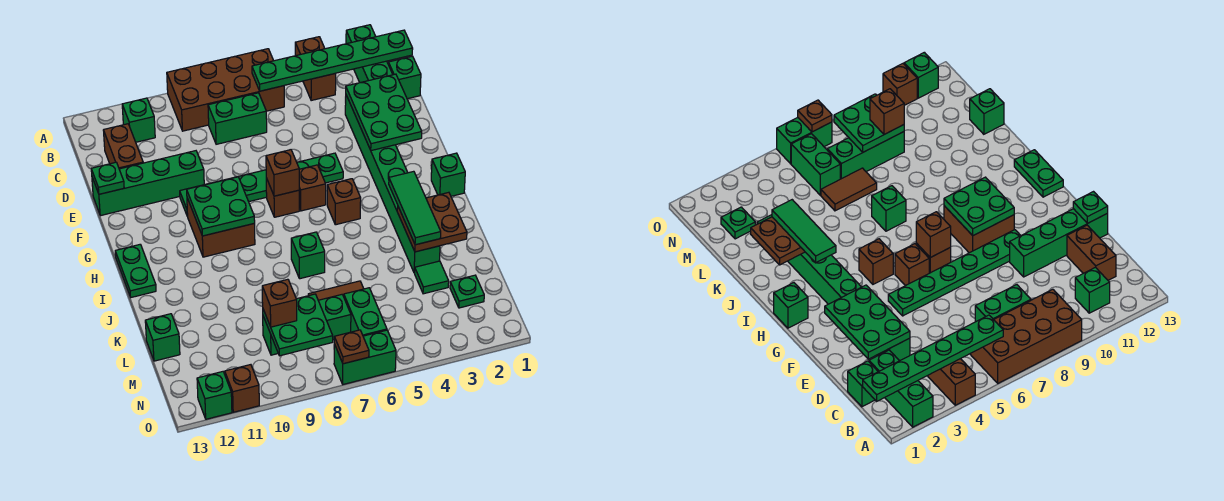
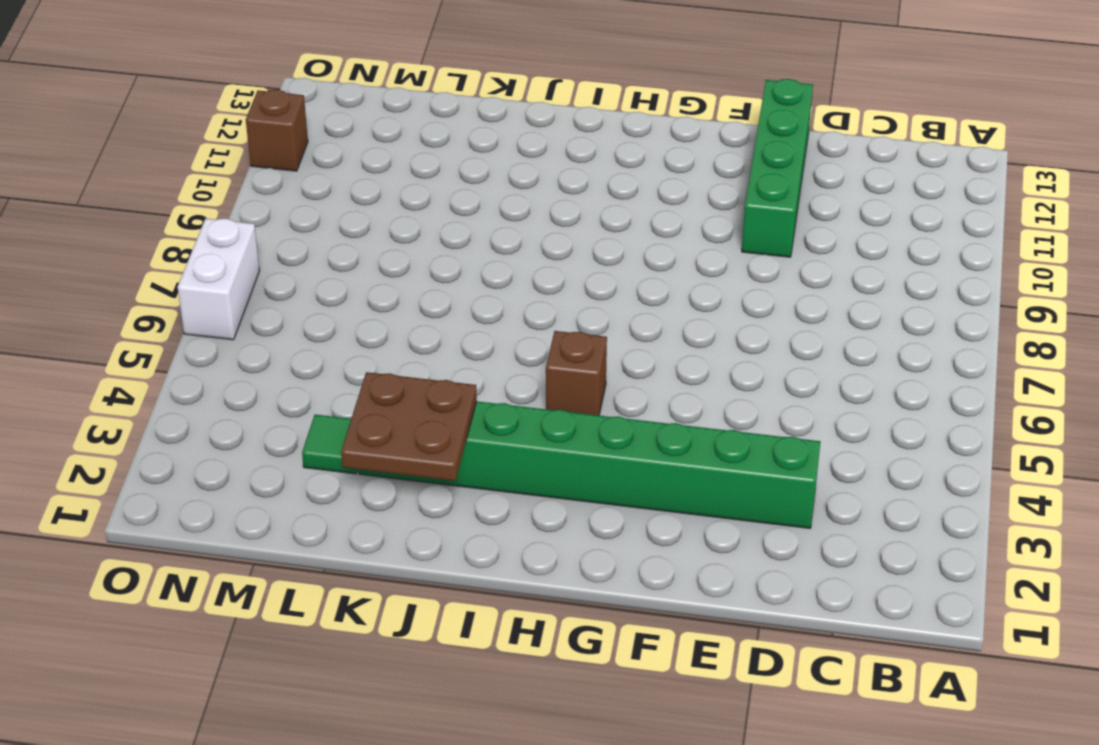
white brick O6:O7 level 1 -> green brick O6:O7 level 1
none -> green brick A2:C2 level 1
none -> brown brick A4:B4 level 1
none -> brown brick A6:B9 level 1
none -> green brick B11 level 1

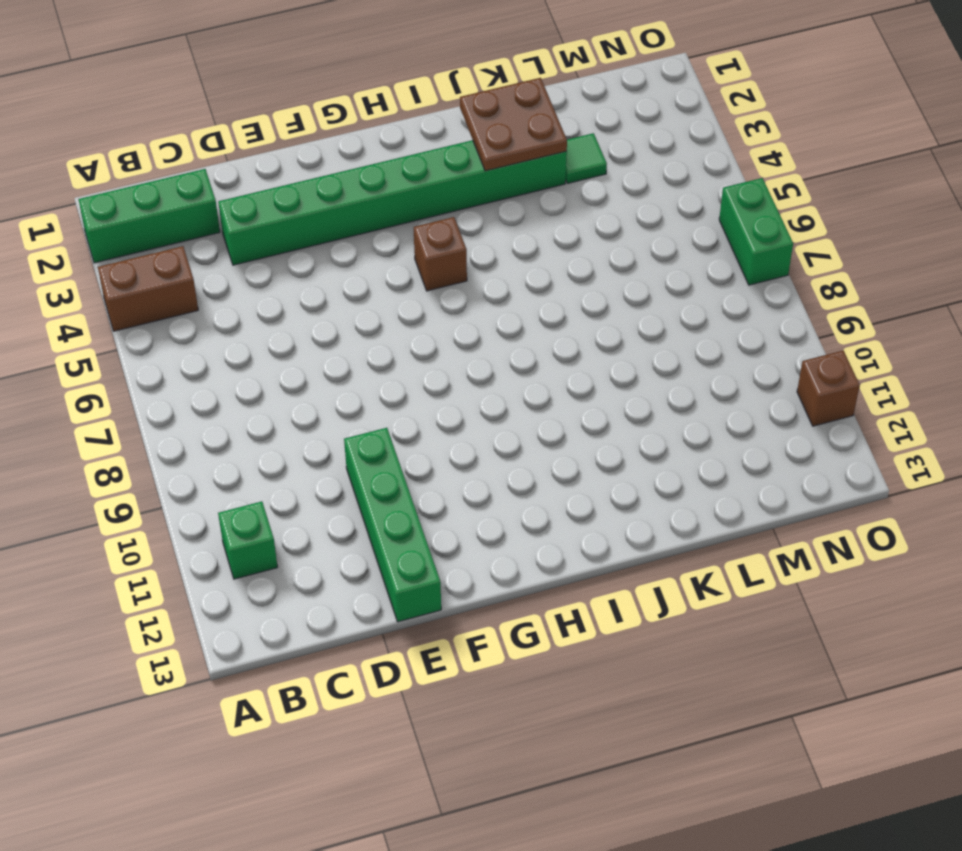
none -> brown brick A6:B9 level 1
none -> green brick C1 level 1
none -> green brick C7:C8 level 1
none -> brown brick C12:D12 level 1

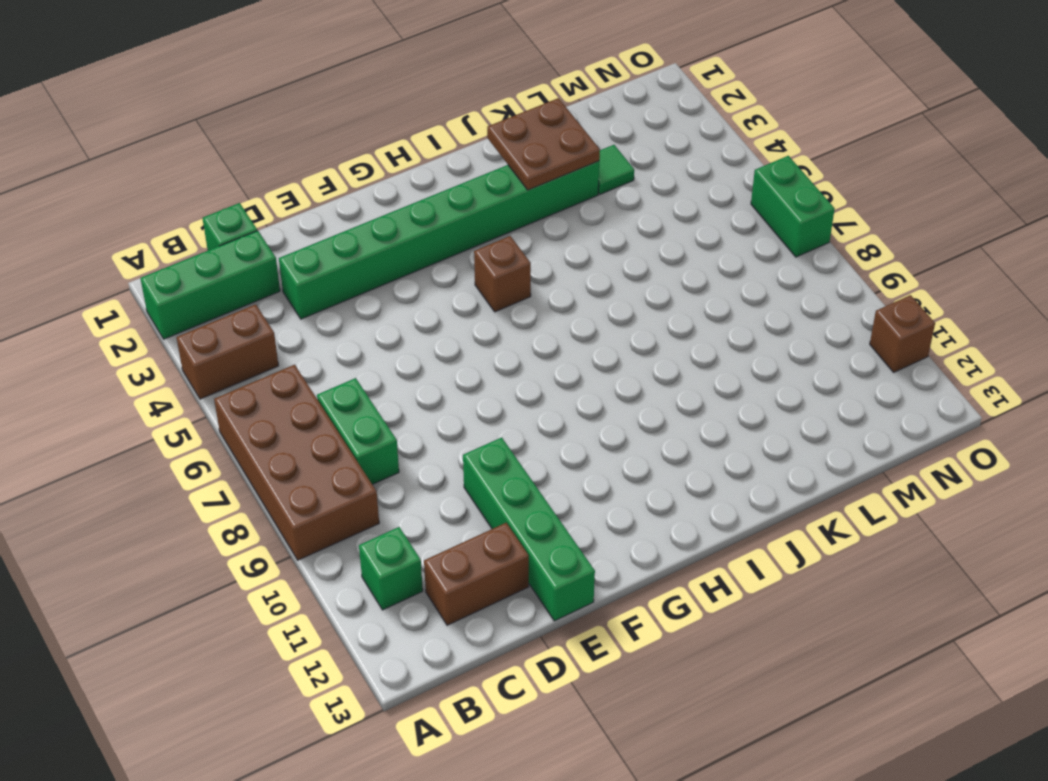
none -> green plate F5:F10 level 1
none -> brown brick G6 level 1
none -> brown brick G7 level 1
none -> brown brick G9:H10 level 1

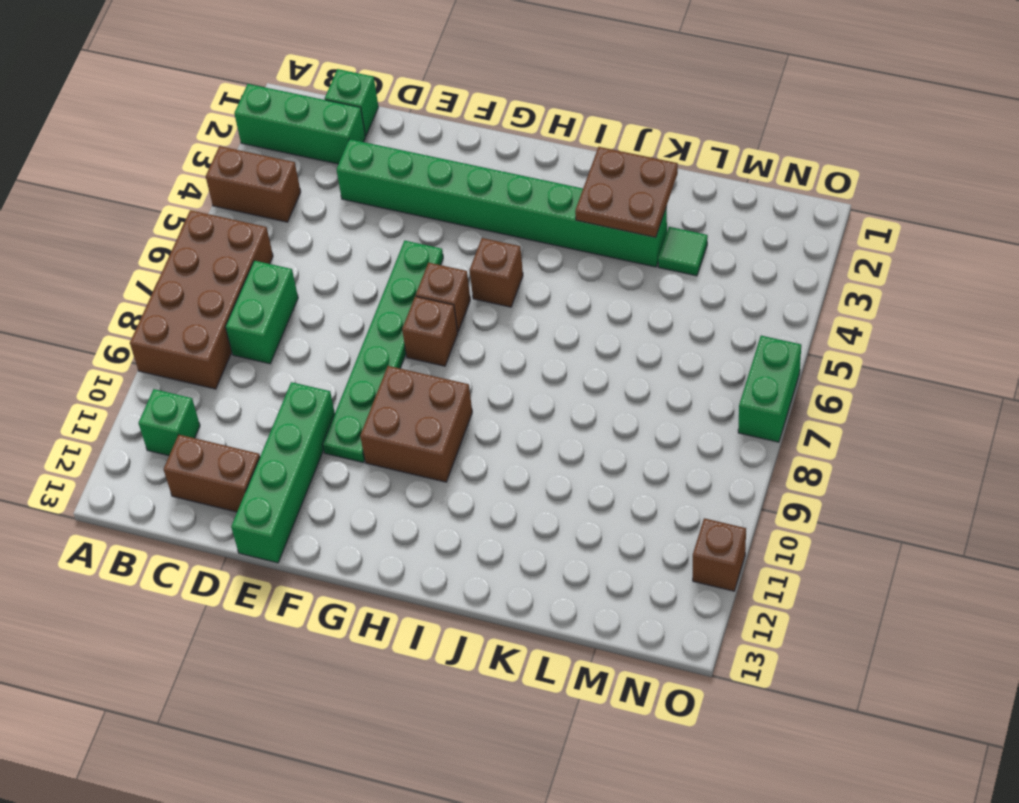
none -> green brick H1 level 1
none -> green plate H13:I13 level 1
none -> green brick J7 level 1
none -> brown tile L6:L7 level 1

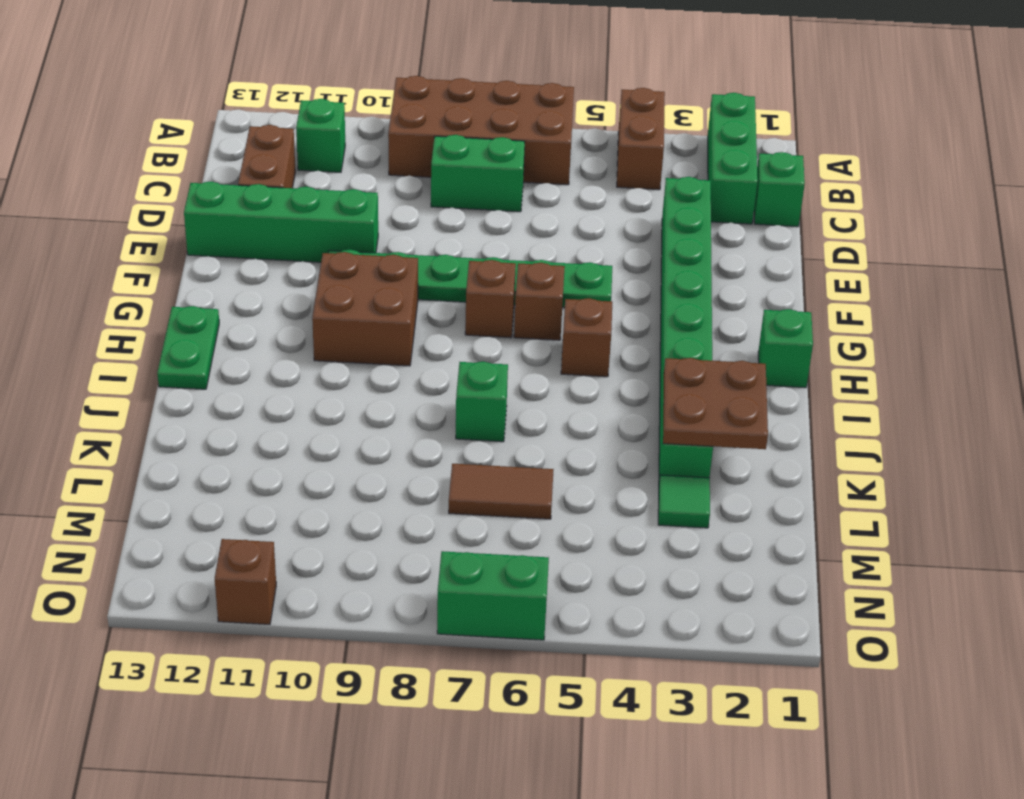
none -> green brick L13 level 1
none -> green plate M2 level 1
none -> green brick M6:N6 level 1
none -> green brick M7:M9 level 1

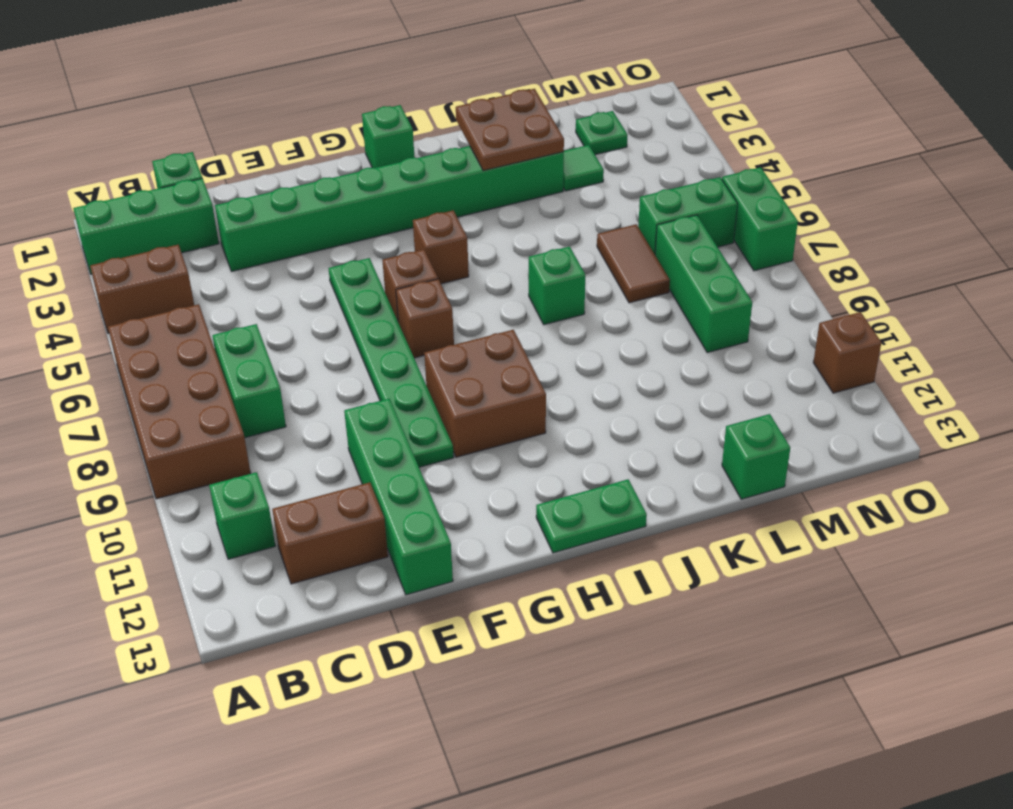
none -> green brick O12 level 1
none -> green plate B1:B6 level 2
none -> green plate D2:F3 level 2
none -> green plate E13 level 2

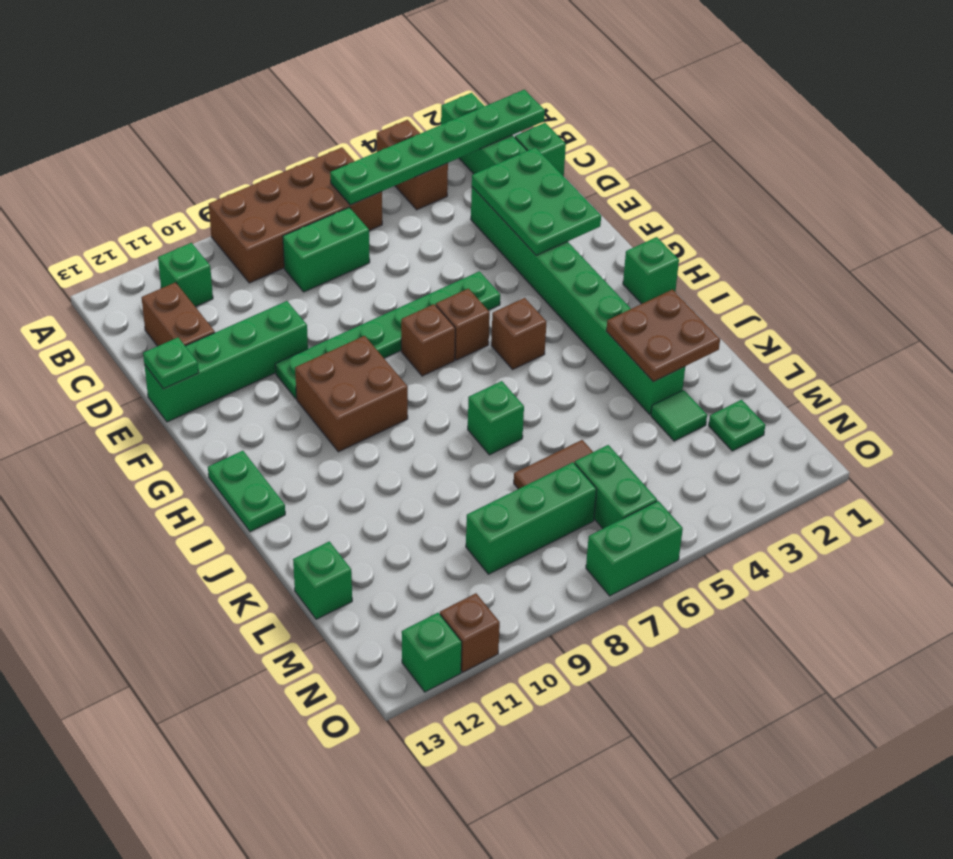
none -> brown brick G7 level 2
none -> green plate G9:H10 level 2
none -> green plate M8:N9 level 2
none -> brown plate O7 level 2

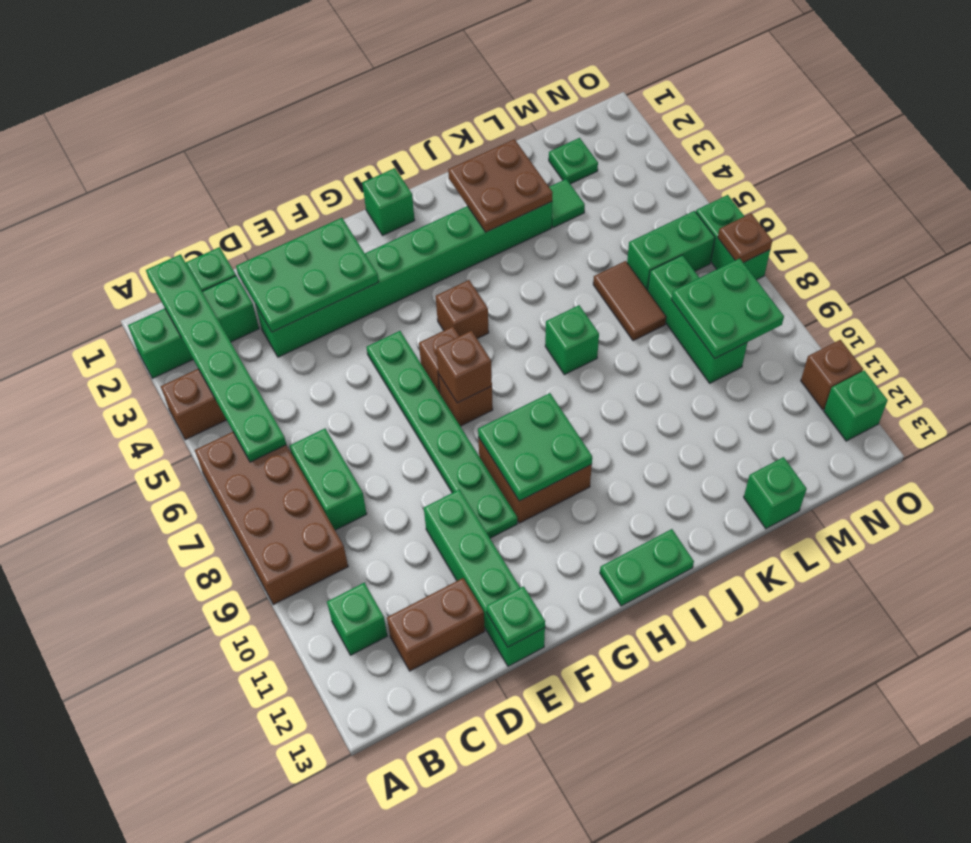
none -> green tile I3:K3 level 3
none -> brown brick M9 level 3

